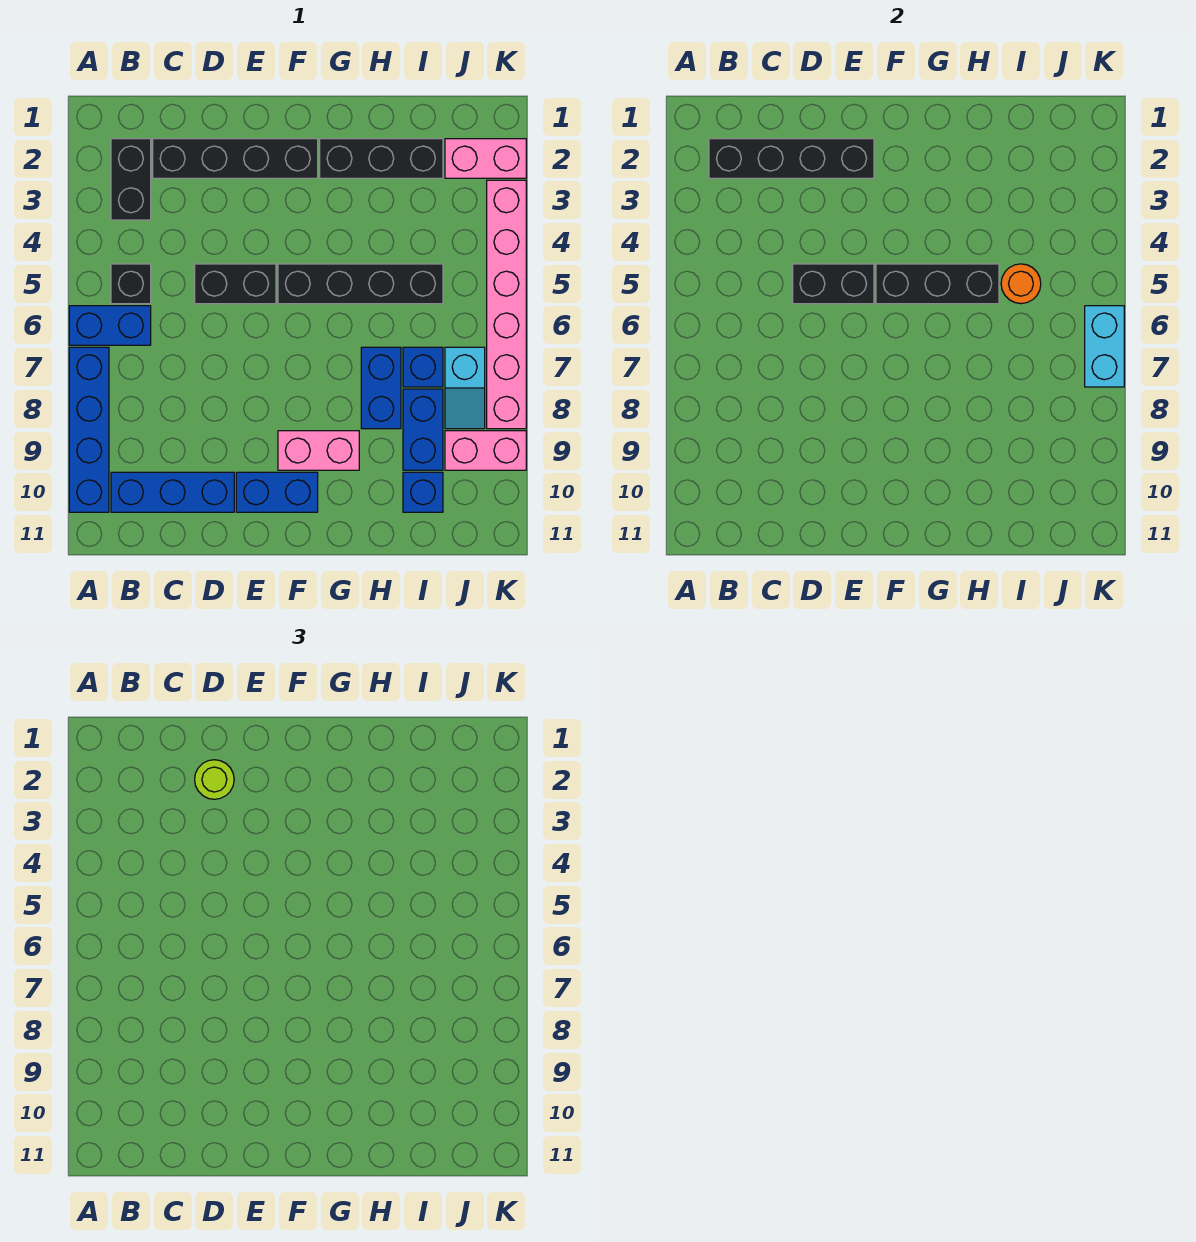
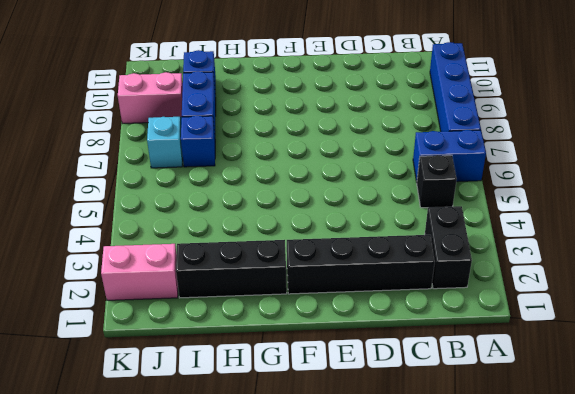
none -> blue brick B10:D10 level 1
none -> black brick D5:E5 level 1
none -> blue brick E10:F10 level 1

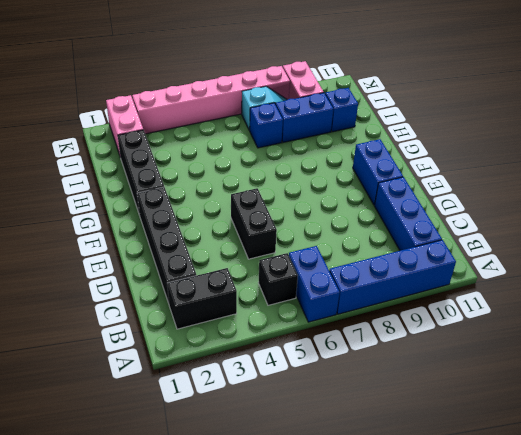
none -> black brick F5:I5 level 1
none -> pink brick F9:G9 level 1
none -> blue brick H7:H8 level 1

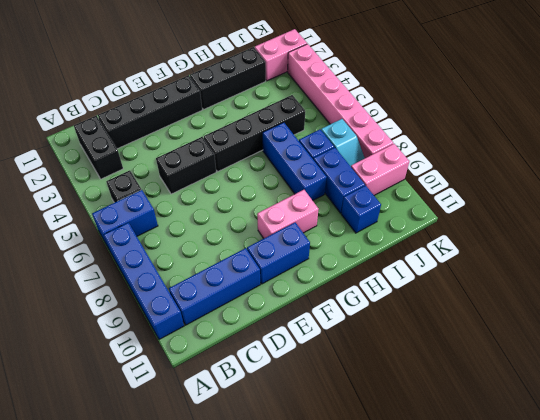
blue brick H6:H8 level 1 -> blue brick H7:H8 level 1
none -> black brick B2:E2 level 2
none -> black brick D5:E5 level 2
none -> black brick F5:H5 level 2

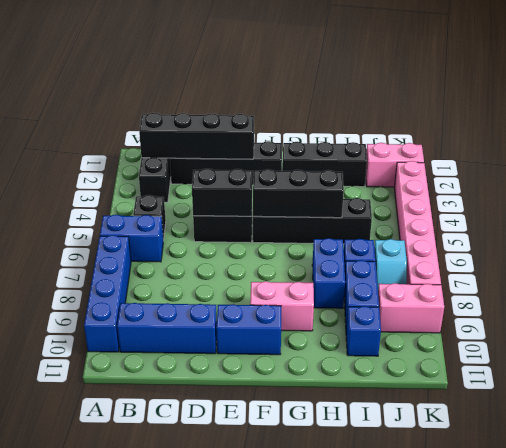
none -> orange round brick I5 level 2
none -> cyan brick K6:K7 level 2
none -> lime round brick D2 level 3

